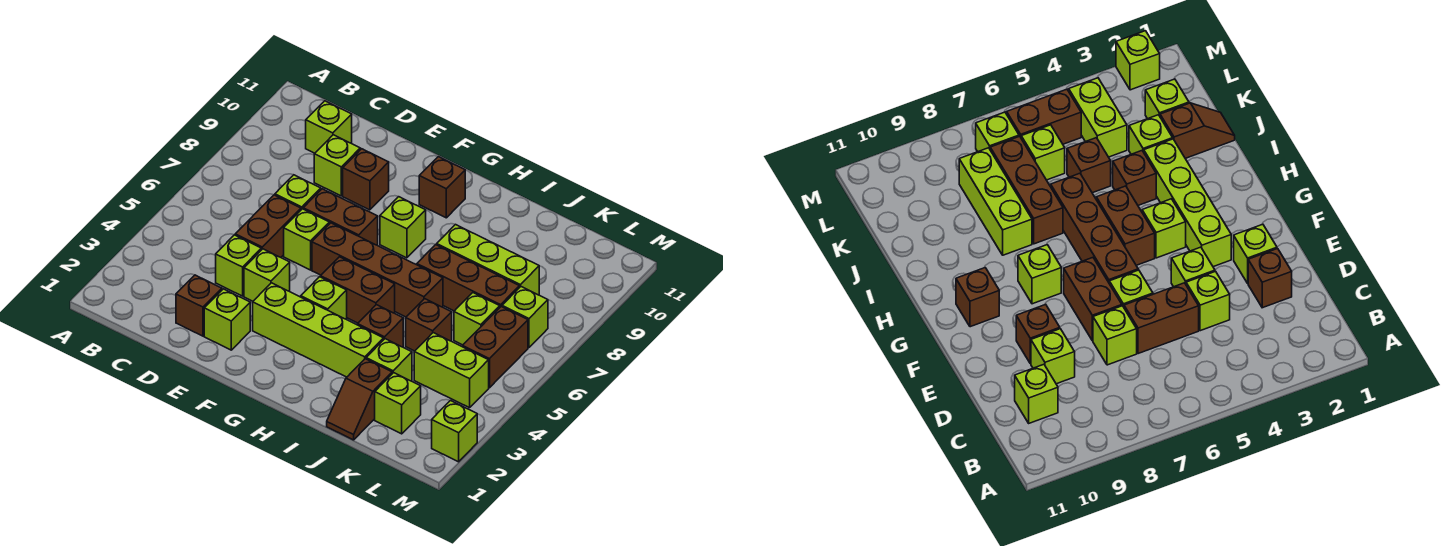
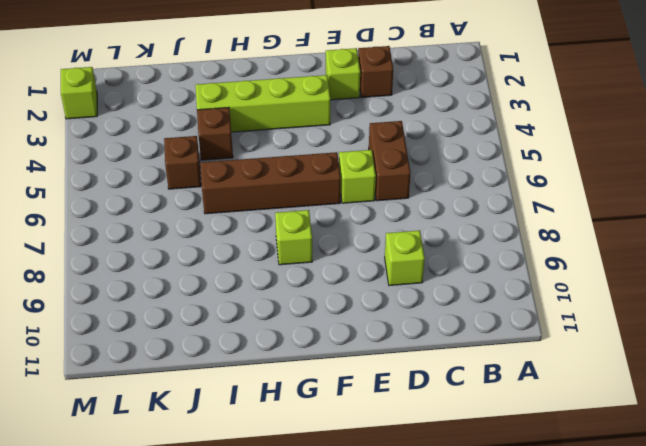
none -> lime brick C10 level 1
none -> lime brick D4 level 1
none -> lime brick D7 level 1

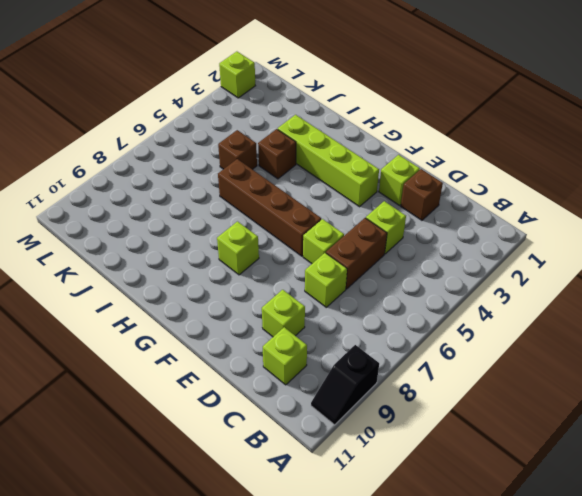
black slope A9:A10 level 1 top 9 -> none
none -> lime brick E4 level 1
none -> brown brick E7:F7 level 1
none -> brown brick E9 level 1

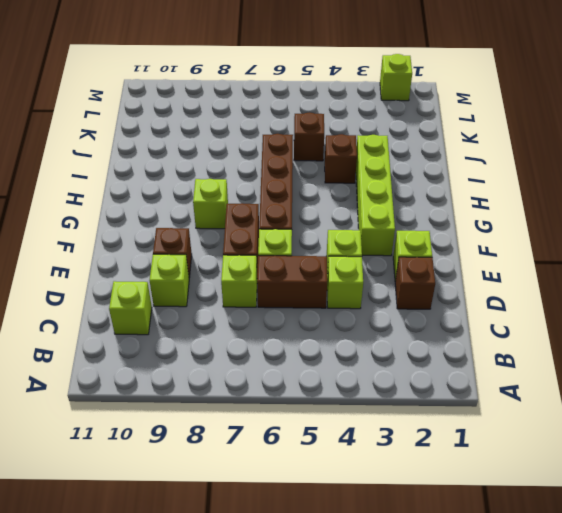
none -> lime brick G4 level 1
none -> brown brick G5:H5 level 1
none -> brown brick G10 level 1

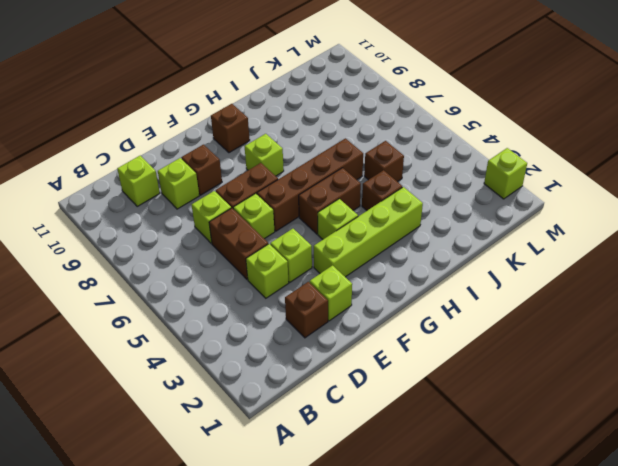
none -> brown brick I7:K7 level 1
none -> lime brick I8:K8 level 1
none -> brown slope J1:J2 level 1 top 2

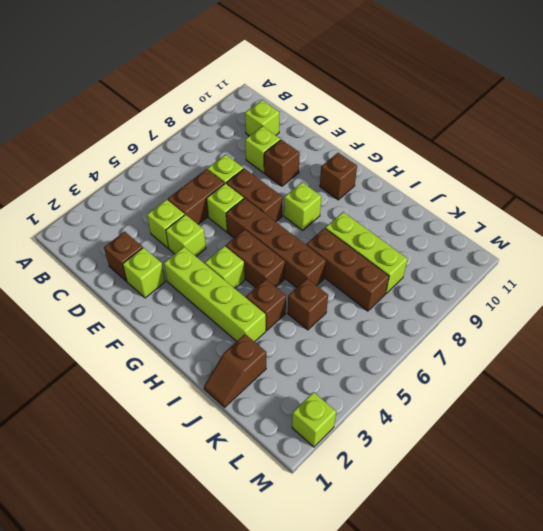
none -> lime brick J3 level 1
none -> lime brick K2 level 1
none -> lime brick K4:L4 level 1

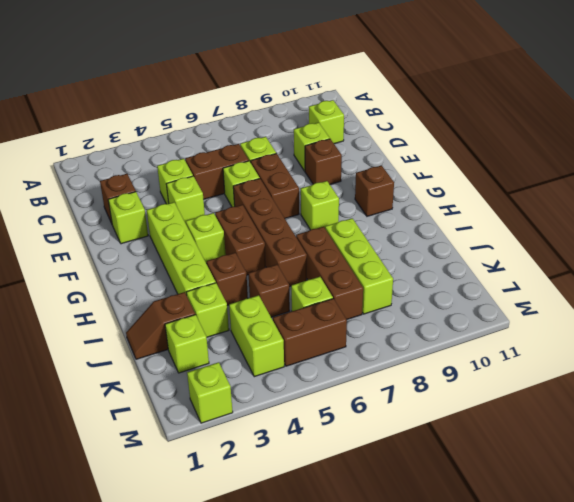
none -> lime brick L7 level 1

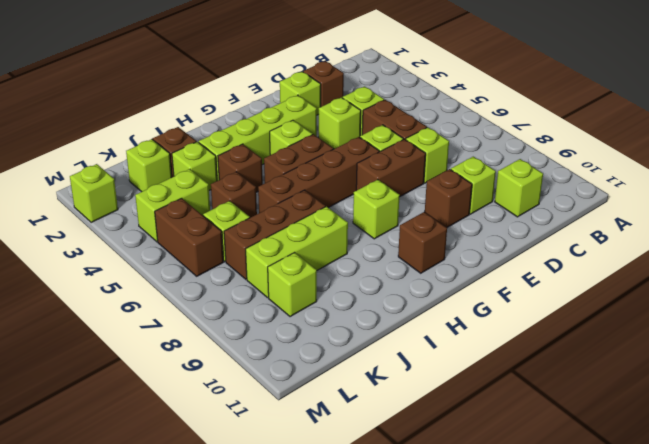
lime brick K9 level 1 -> lime brick L7 level 1

